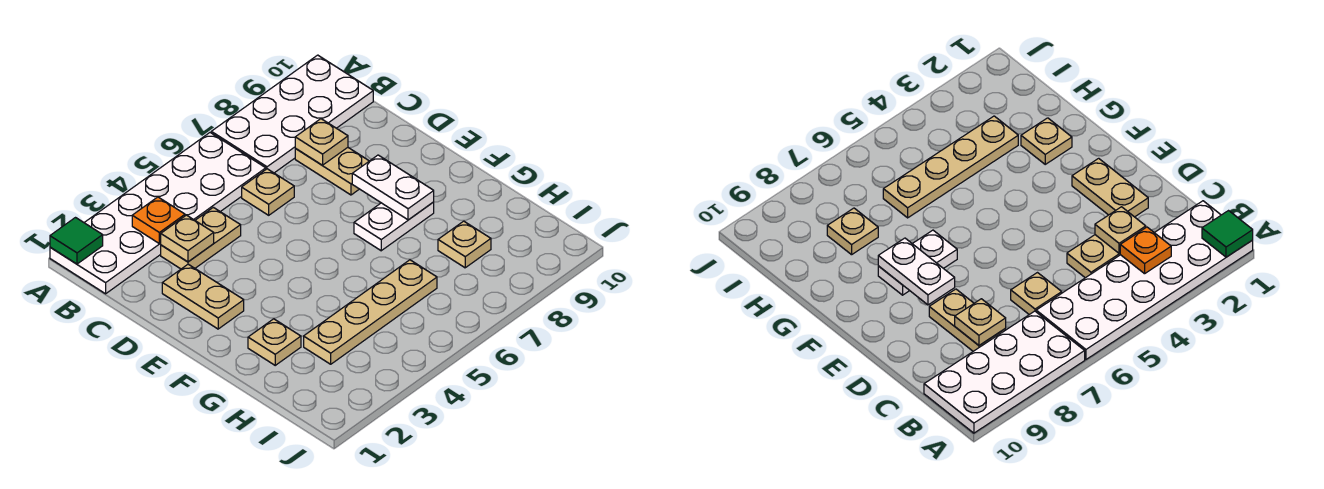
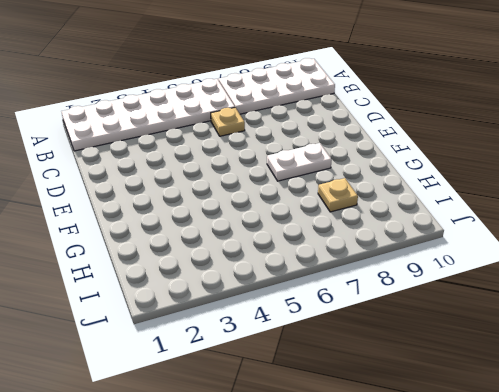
none -> tan plate C3:C4 level 1
none -> tan plate C8:D8 level 1
none -> tan plate D2:E2 level 1

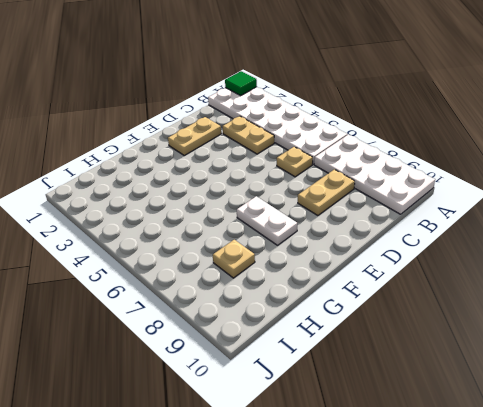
none -> tan plate G2 level 1
none -> tan plate H3:H6 level 1
none -> orange plate B3 level 2

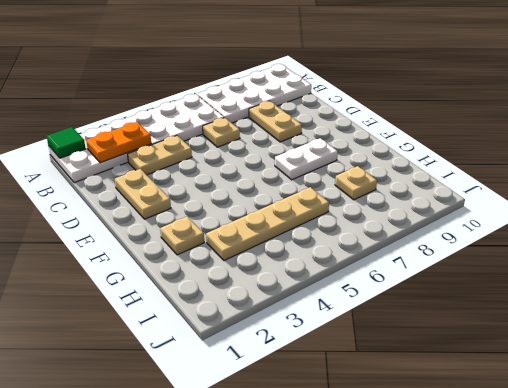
orange plate B2:B3 level 2 -> orange plate B3 level 2
none -> tan plate C3 level 2
none -> tan plate C8 level 2
none -> white plate E8:F8 level 2

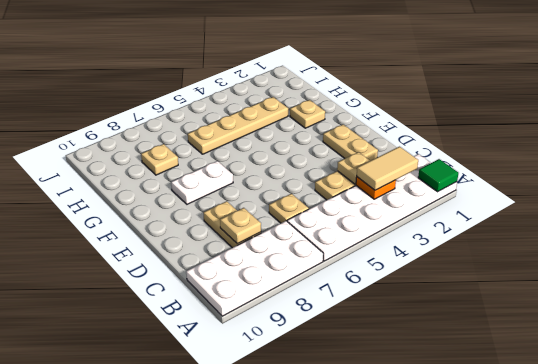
tan tile B2:B3 level 3 -> none
none -> white plate E8:F8 level 2

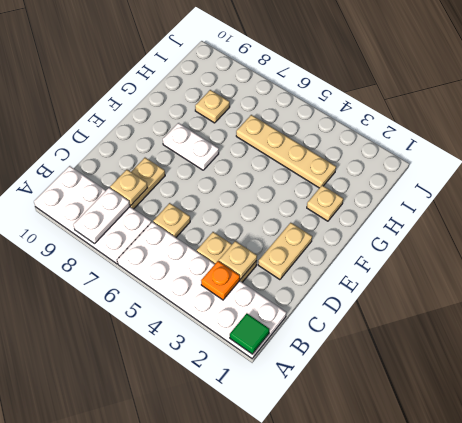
white plate A8:B8 level 2 -> white plate E8:F8 level 2

